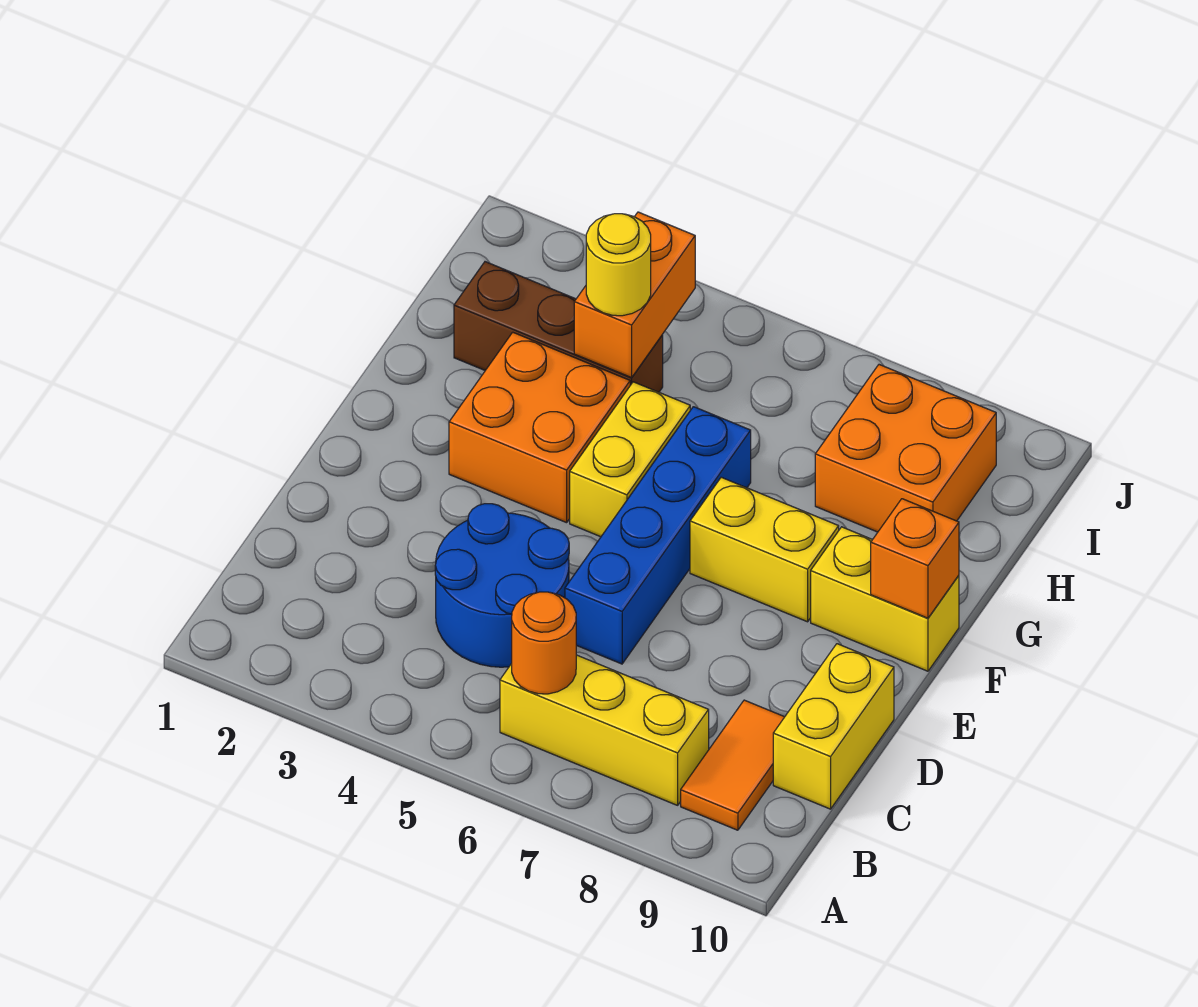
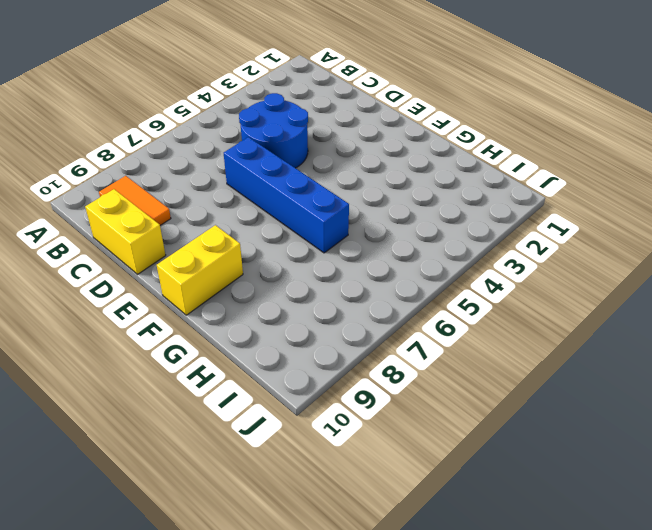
none -> yellow brick B6:B8 level 1
none -> orange brick F3:G4 level 1
none -> yellow brick F5:G5 level 1

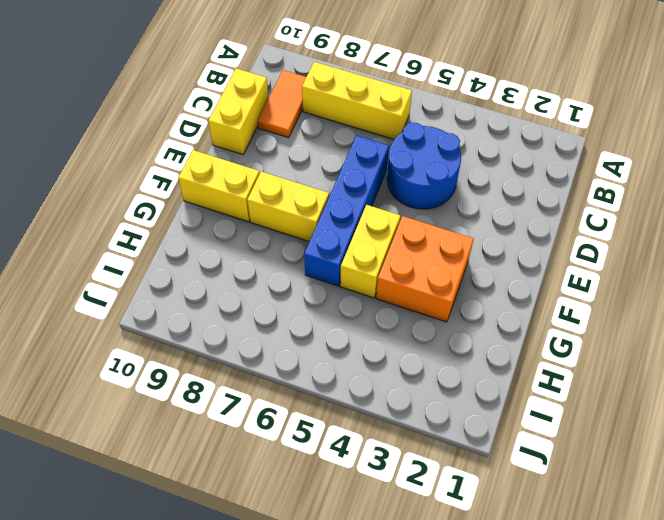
none -> brown brick H2:H4 level 1
none -> orange brick H8:I9 level 1
none -> orange round brick B6 level 2

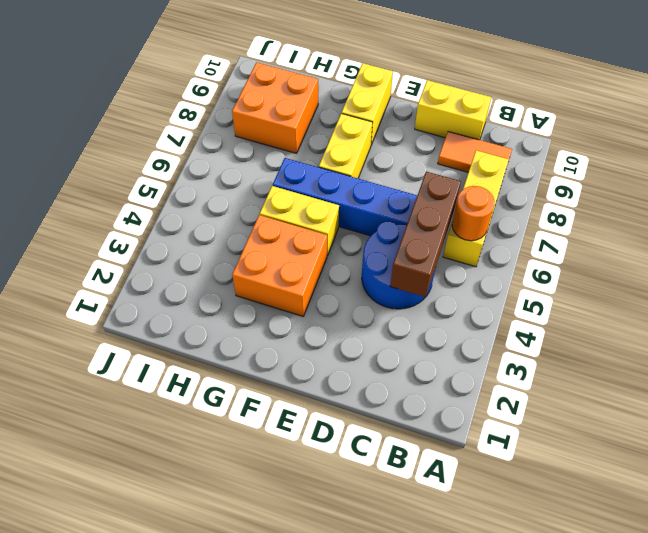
brown brick C4:C6 level 2 -> brown brick H2:H4 level 1
none -> orange brick F10 level 2
none -> orange brick H4:I4 level 2
none -> yellow round brick H4 level 3

